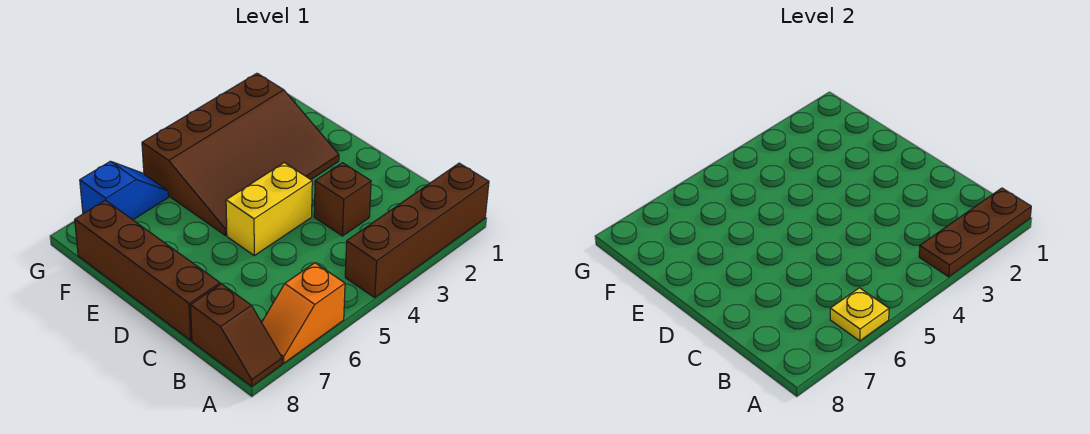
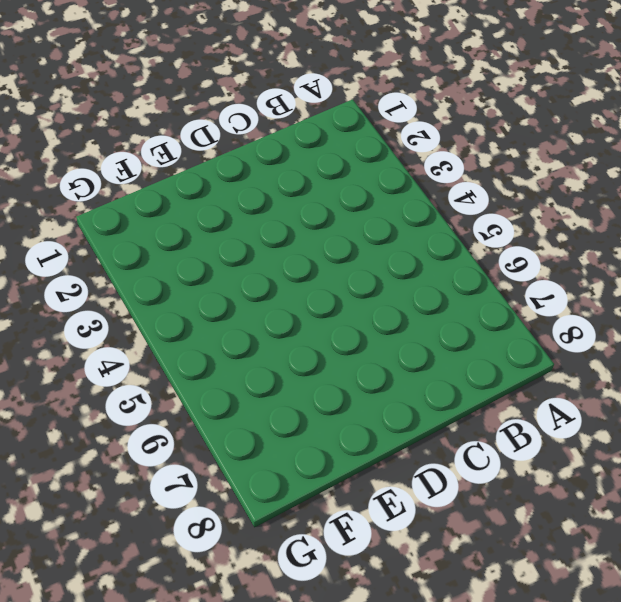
none -> brown brick A1:A4 level 1
none -> orange slope A6:A7 level 1 top 6

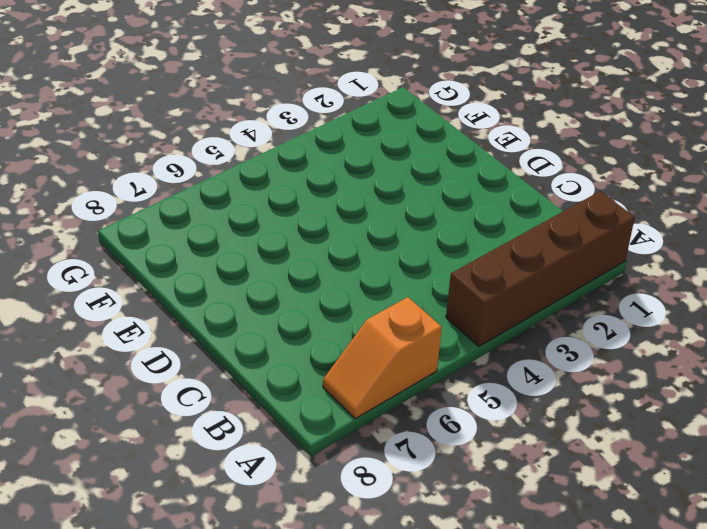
none -> brown slope A8:B8 level 1 top B
none -> brown brick C3 level 1

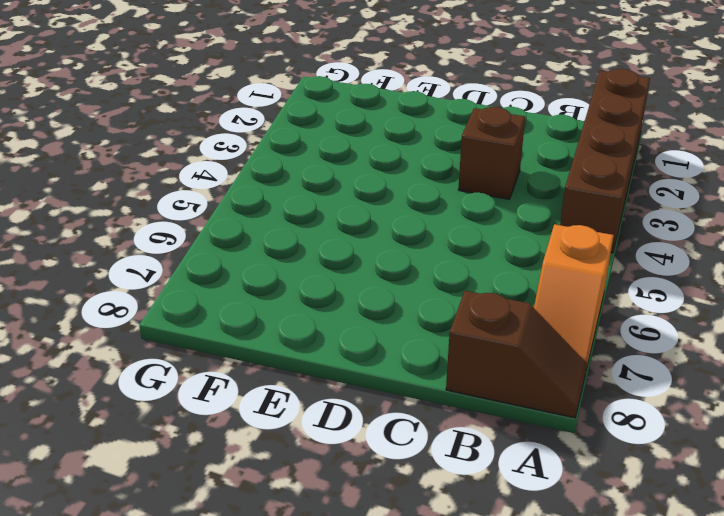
none -> brown brick C8:F8 level 1
none -> yellow brick D4:D5 level 1

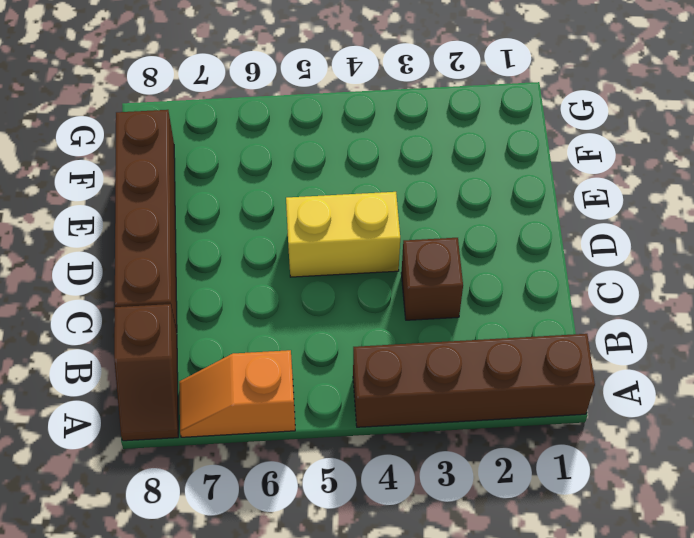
none -> brown slope E2:G5 level 1 top G
none -> blue slope G6:G7 level 1 top 7

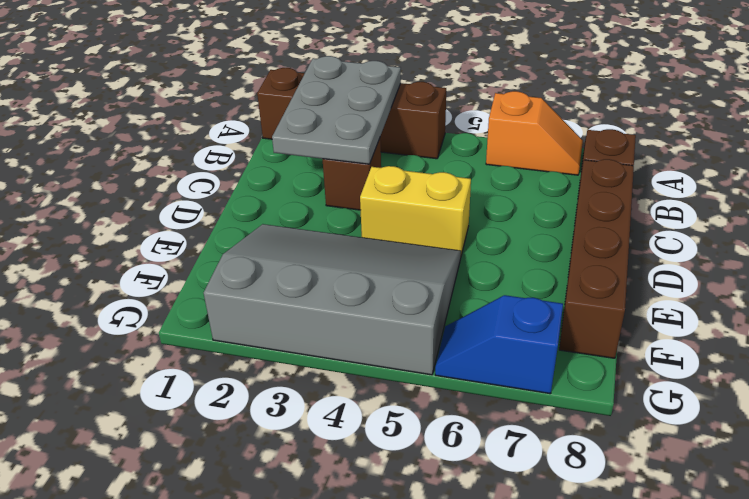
grey plate A2:C3 level 2 -> brown plate A1:A3 level 2
grey slope E2:G5 level 1 top G -> brown slope E2:G5 level 1 top G
none -> yellow plate A6 level 2

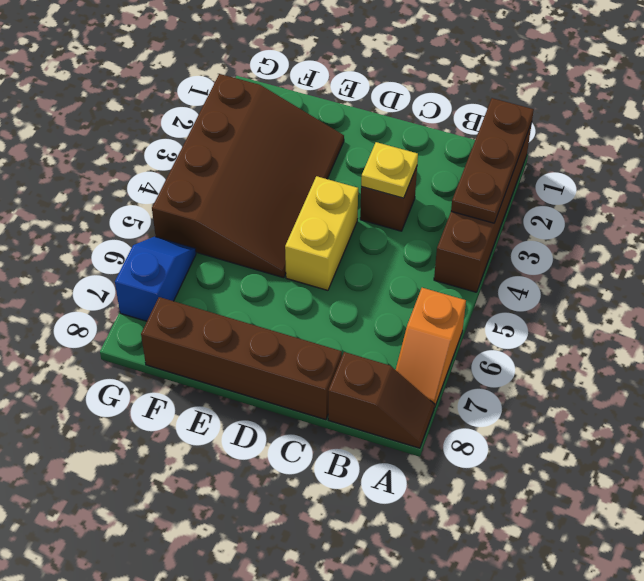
yellow plate C3 level 2 -> yellow plate A6 level 2

